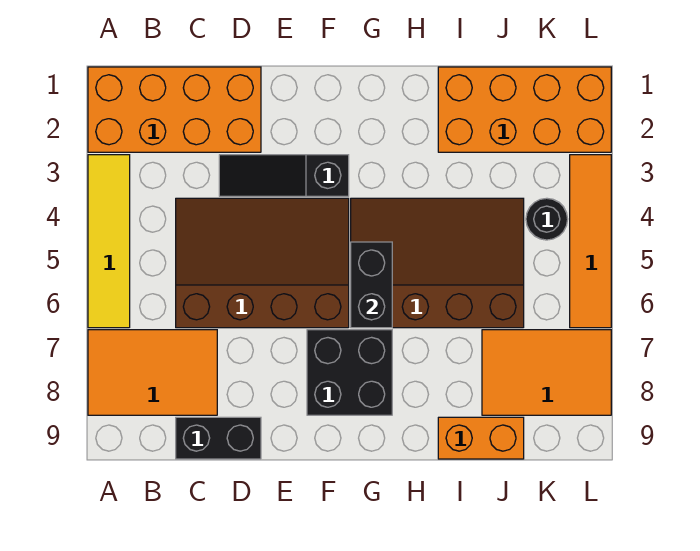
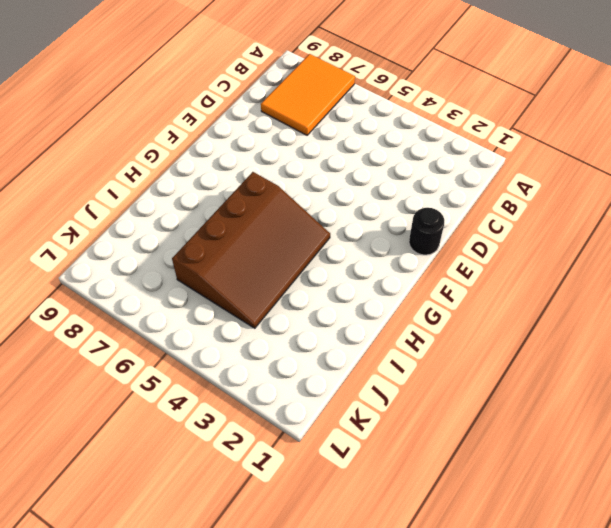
black round brick E1 level 1 -> black round brick K4 level 1
none -> orange brick A1:D2 level 1
none -> yellow tile A3:A6 level 1
none -> brown slope C4:F6 level 1 top 6

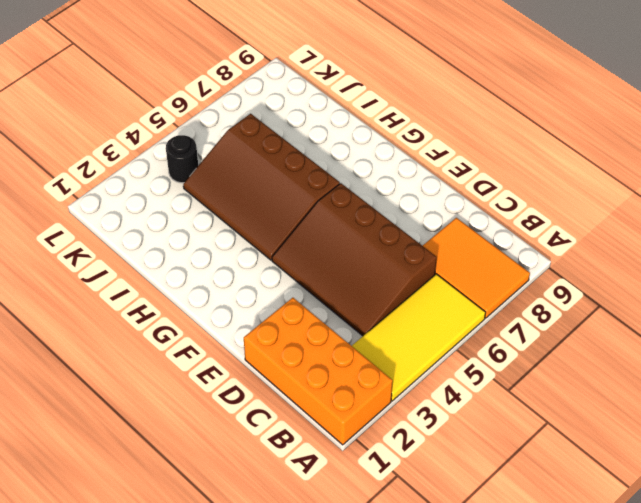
yellow tile A3:B6 level 1 -> yellow tile A3:A6 level 1
none -> black brick C9:D9 level 1
none -> black slope D3:F3 level 1 top F
none -> black brick F7:G8 level 1

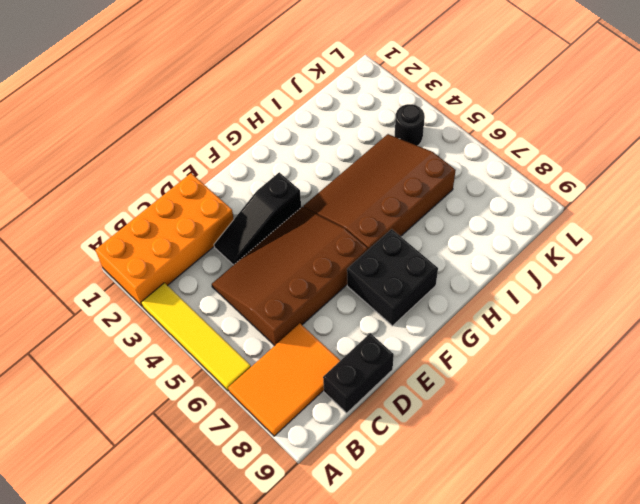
none -> orange brick I1:L2 level 1
none -> orange brick I9:J9 level 1
none -> orange tile J7:L8 level 1

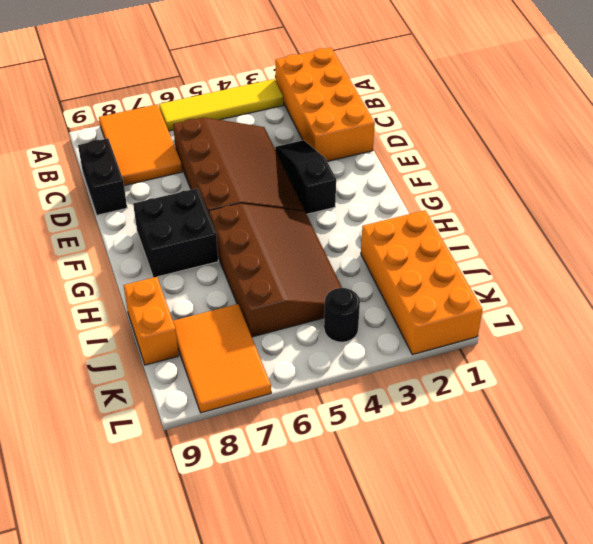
none -> orange tile L3:L6 level 1
none -> black brick G5:G6 level 2

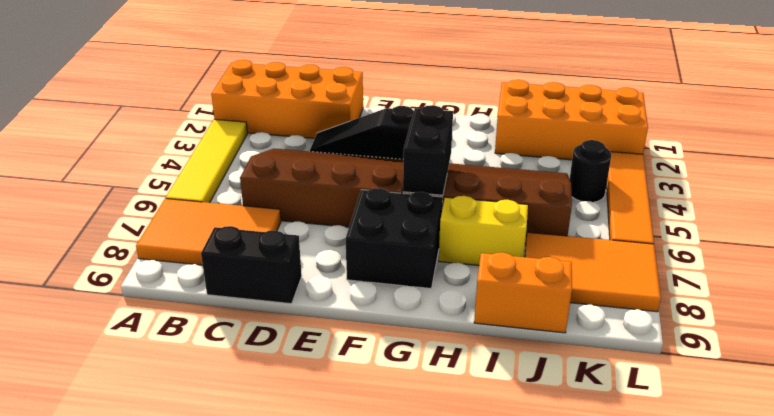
yellow brick H7:I7 level 1 -> none

